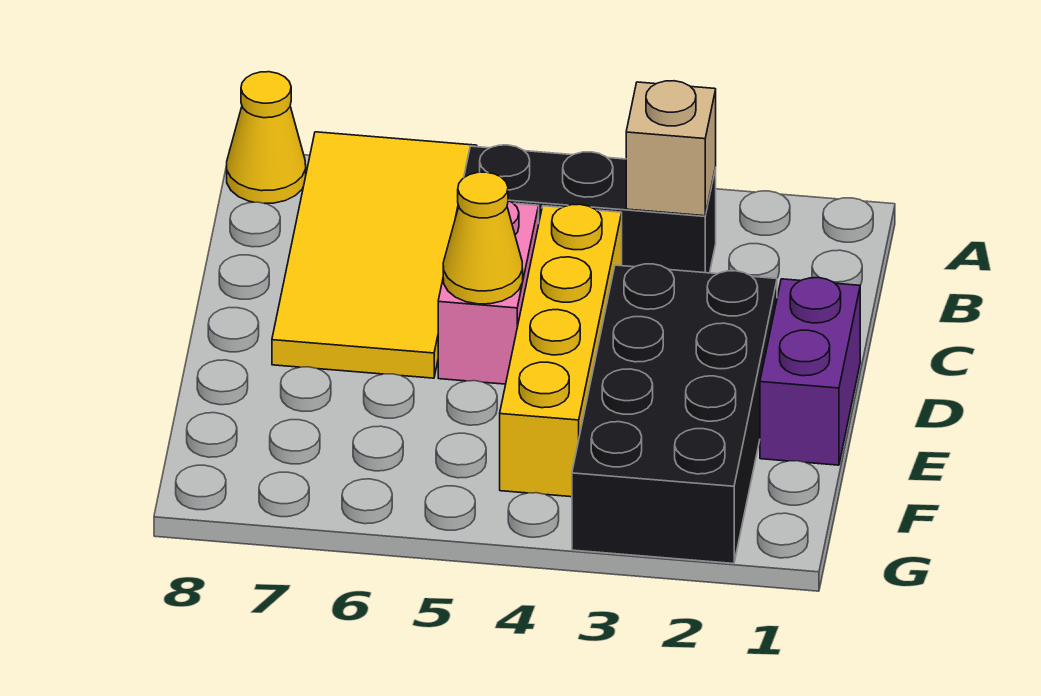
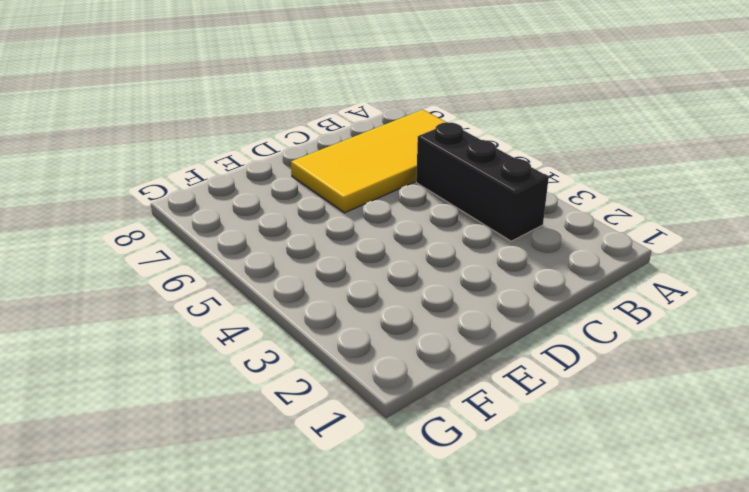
none -> yellow cone A8 level 1
none -> yellow brick C4:F4 level 1

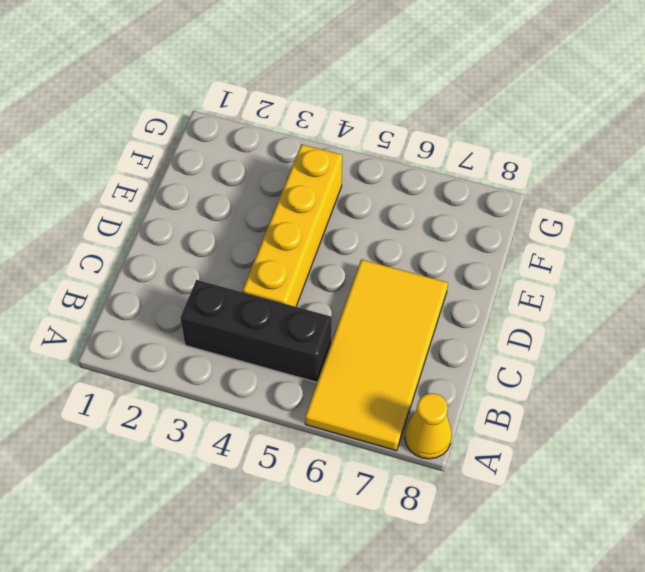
none -> pink brick C5:D5 level 1
none -> purple brick D1:E1 level 1

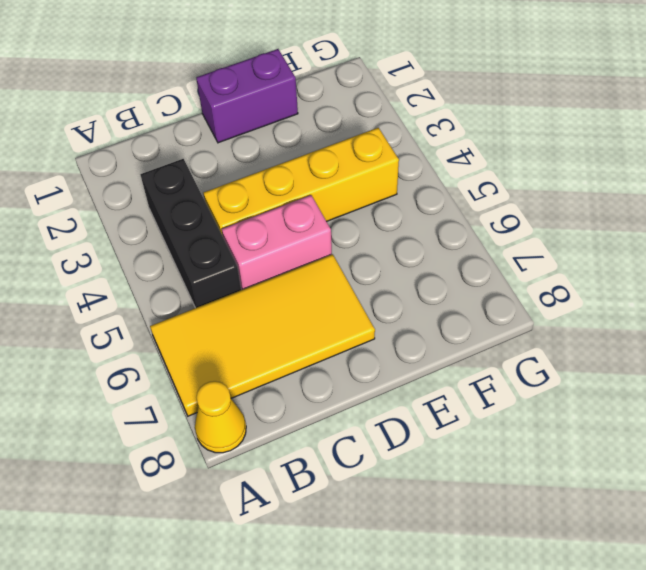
none -> black brick D2:G3 level 1
none -> tan brick B3 level 2

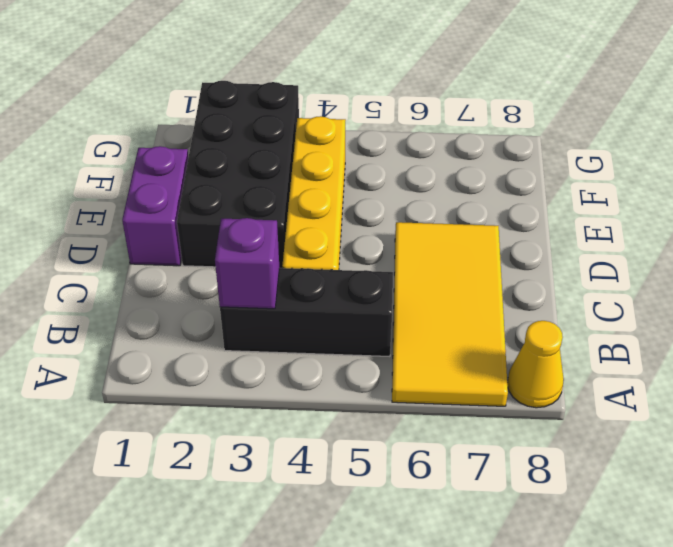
purple brick B3 level 2 -> tan brick B3 level 2
none -> pink brick C5:D5 level 1
none -> yellow cone D5 level 2

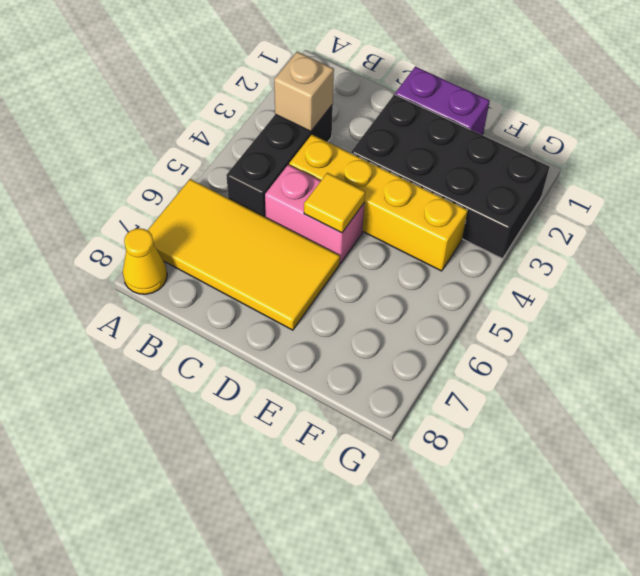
yellow tile D5 level 2 -> yellow cone D5 level 2

